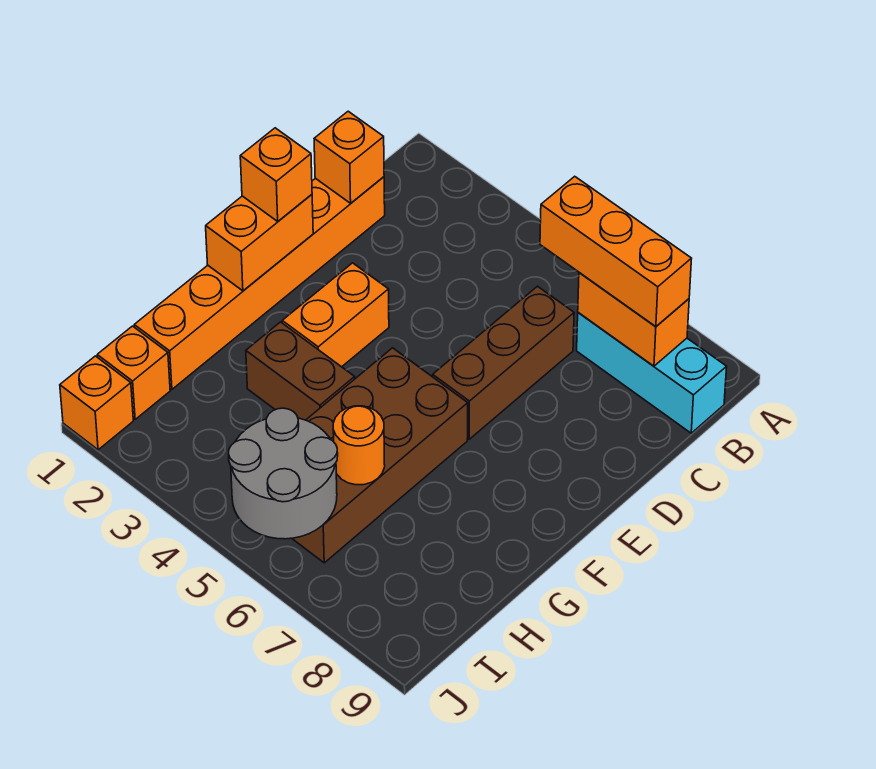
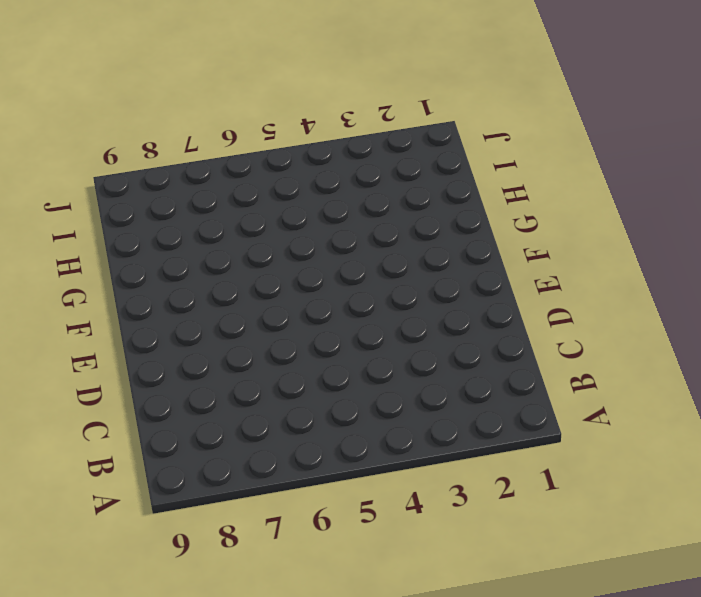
none -> cyan brick B7:B9 level 1
none -> orange brick C1:H1 level 1
none -> brown brick C6:E6 level 1

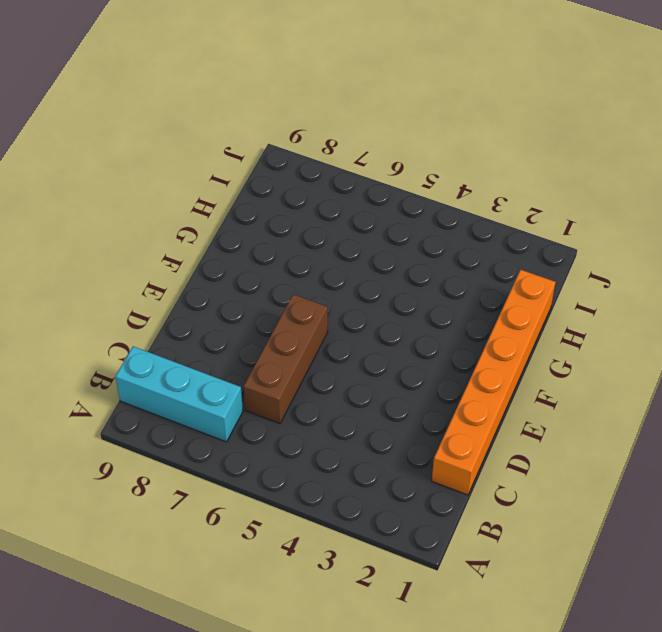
none -> orange brick E3:F3 level 1
none -> brown brick F5:I6 level 1
none -> brown brick G3:G4 level 1

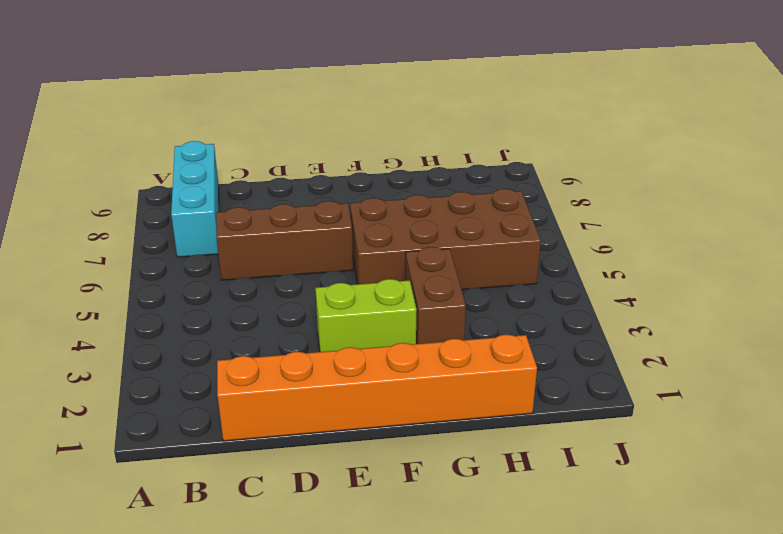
lime brick E3:F3 level 1 -> orange brick E3:F3 level 1
none -> orange brick I1 level 1
none -> orange brick J1 level 1
none -> orange brick B7:B8 level 2

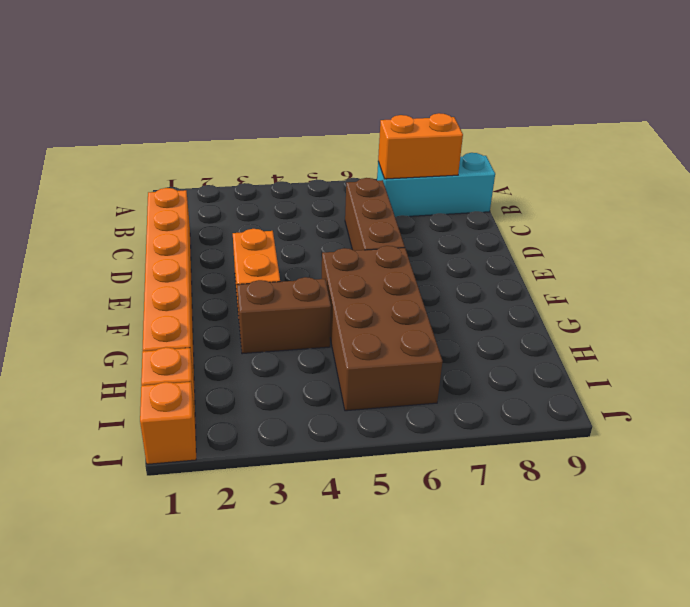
none -> orange brick C1 level 2
none -> orange brick E1:F1 level 2
none -> orange round brick H6 level 2

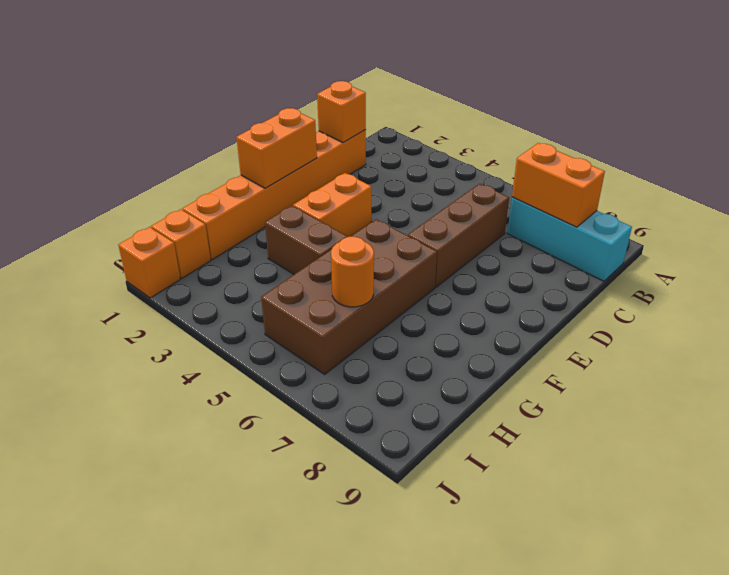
none -> grey round brick I5:J6 level 2
none -> orange brick B6:B8 level 3
none -> orange brick E1 level 3

